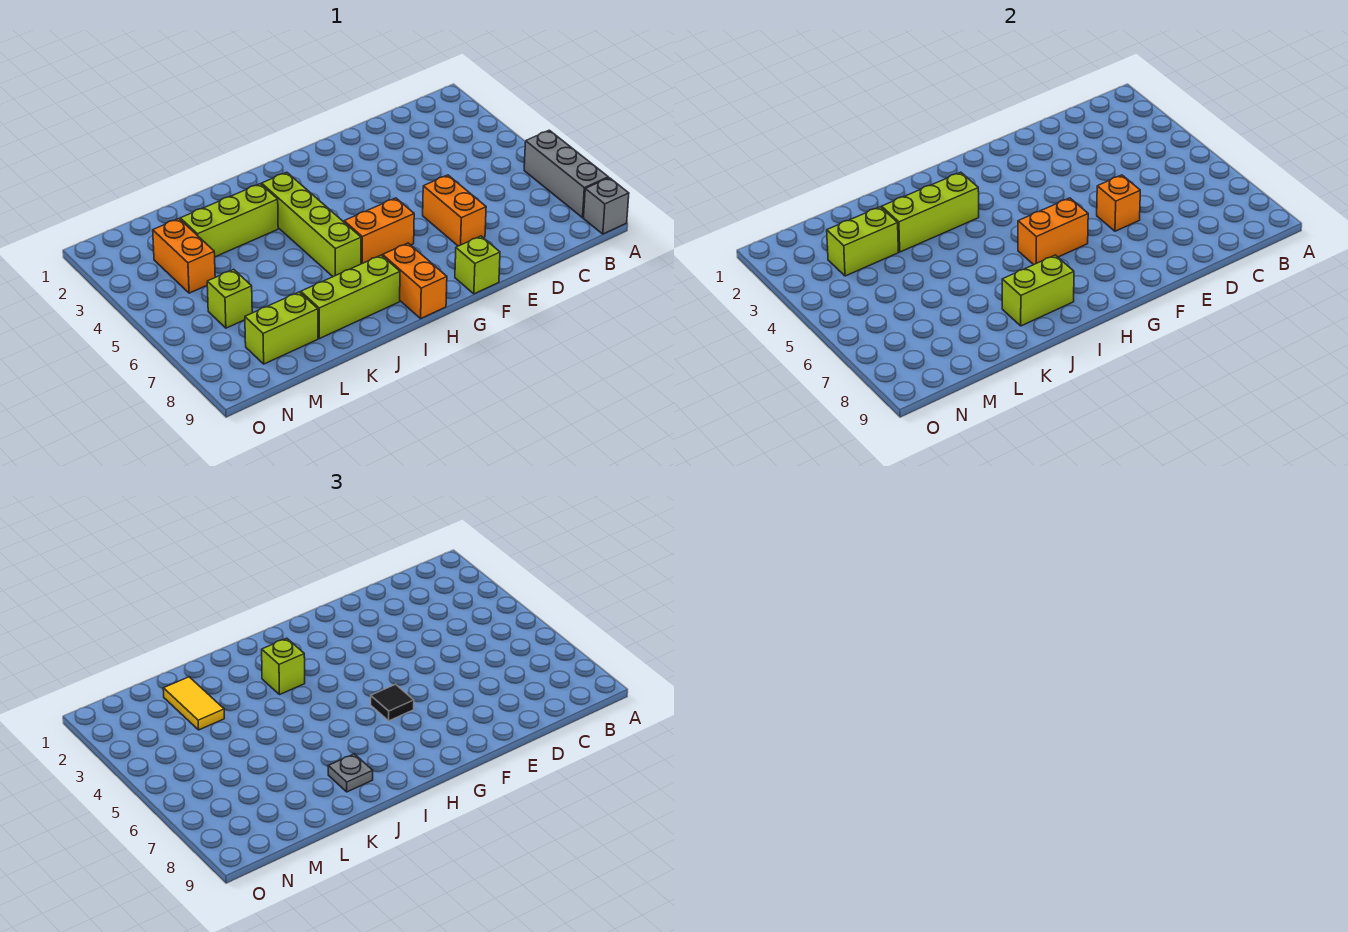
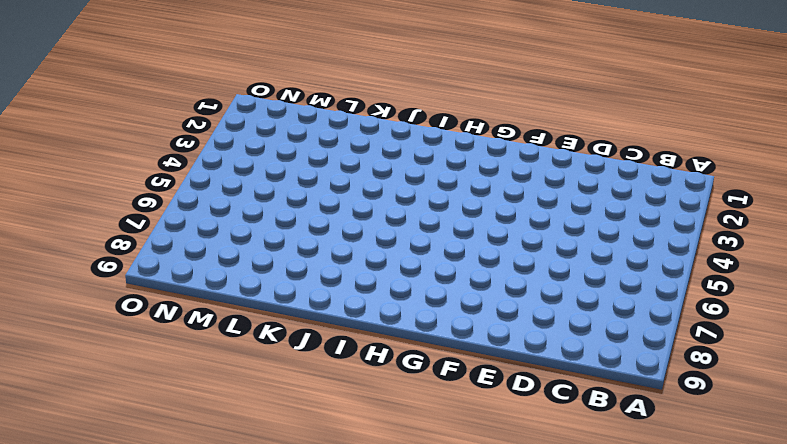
none -> grey brick A6:A8 level 1
none -> grey brick A9 level 1
none -> orange brick E6:E7 level 1

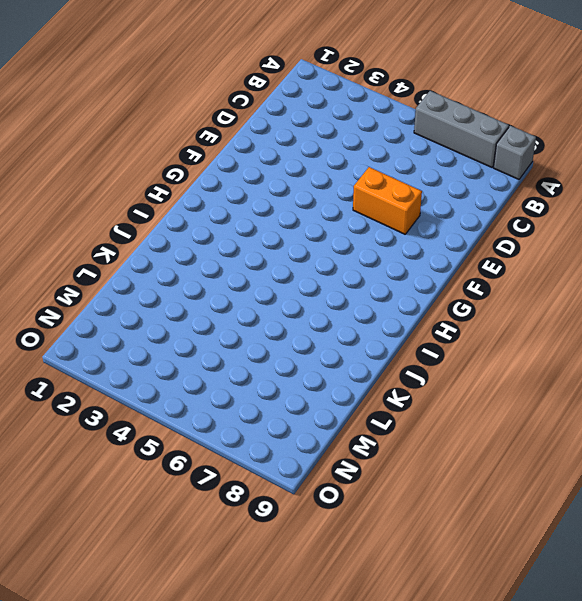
none -> lime brick F9 level 1
none -> orange brick G6:H6 level 1
none -> orange brick H8:H9 level 1

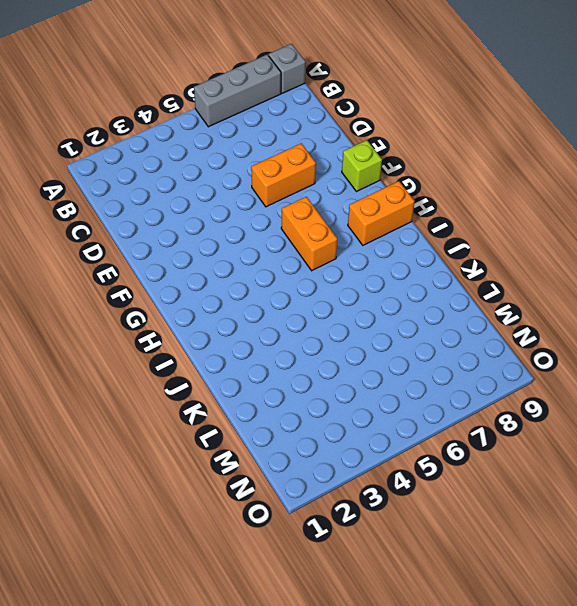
none -> lime brick I3:I6 level 1
none -> lime brick I8:K8 level 1
none -> lime brick J3:L3 level 1

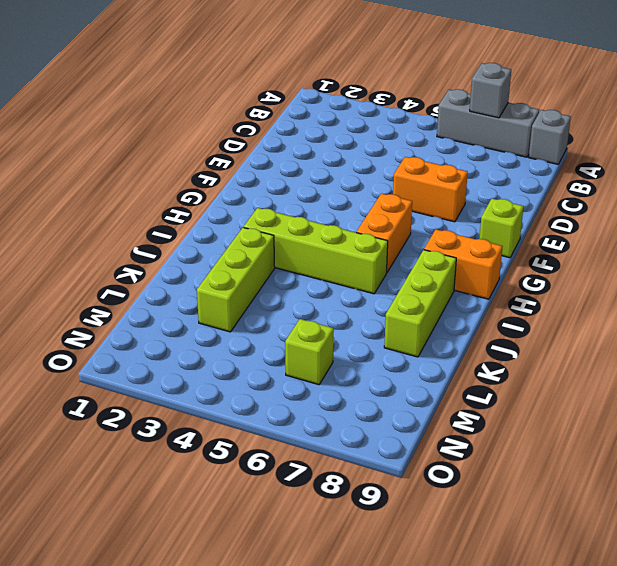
grey brick A7 level 2 -> none
none -> lime brick L8:M8 level 1
none -> orange brick M3:M4 level 1
none -> orange brick E6 level 2

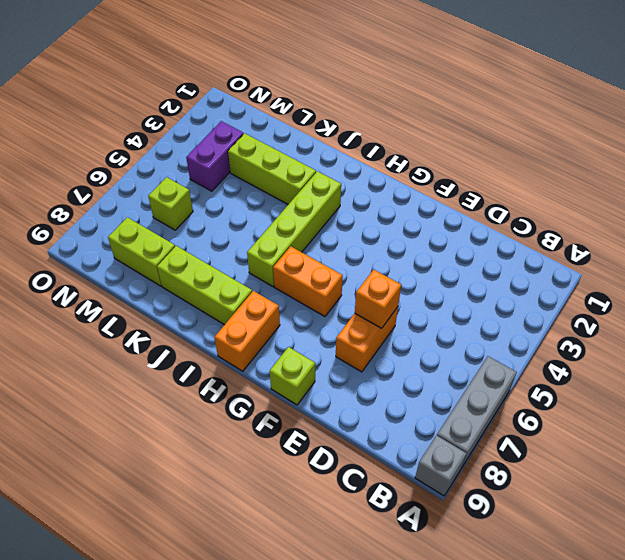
purple brick M3:M4 level 1 -> orange brick M3:M4 level 1
none -> orange brick G6:H6 level 2
none -> lime brick I3:K3 level 2
none -> lime brick I8:J8 level 2

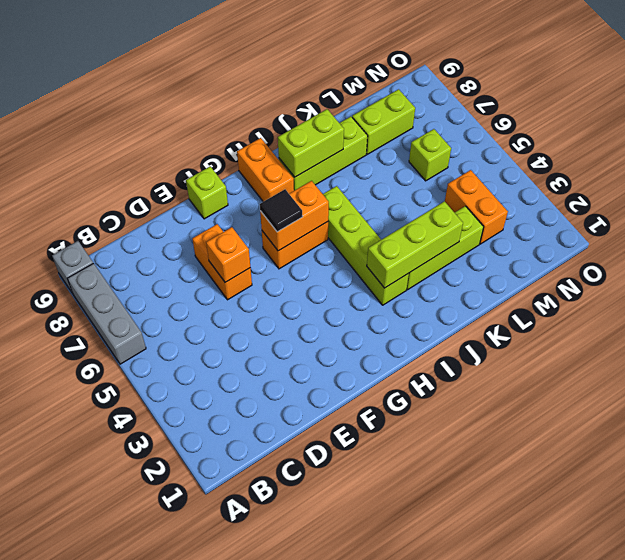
none -> lime brick L3:M3 level 2
none -> lime brick I3 level 3
none -> grey plate J8 level 3

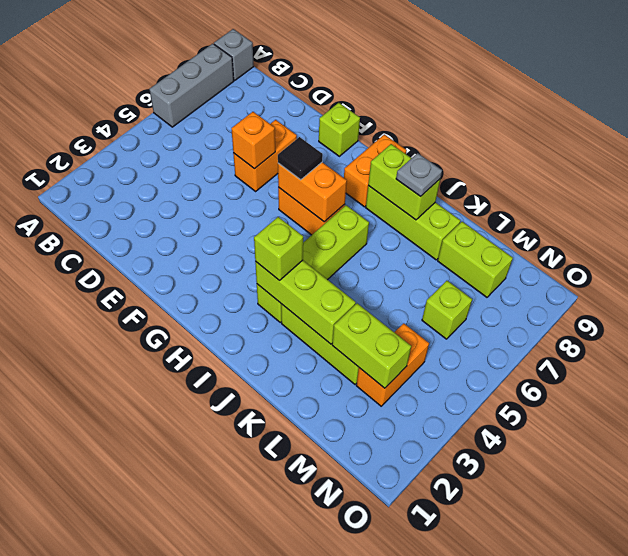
none -> yellow tile L2:L3 level 3

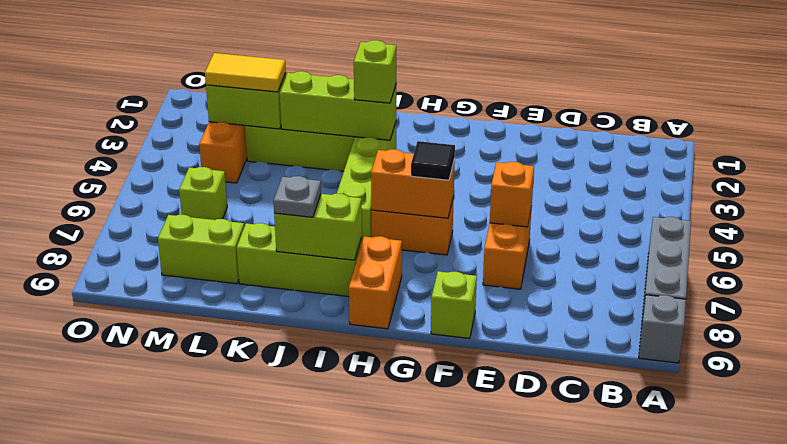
yellow tile L3:M3 level 3 -> yellow tile L2:L3 level 3

